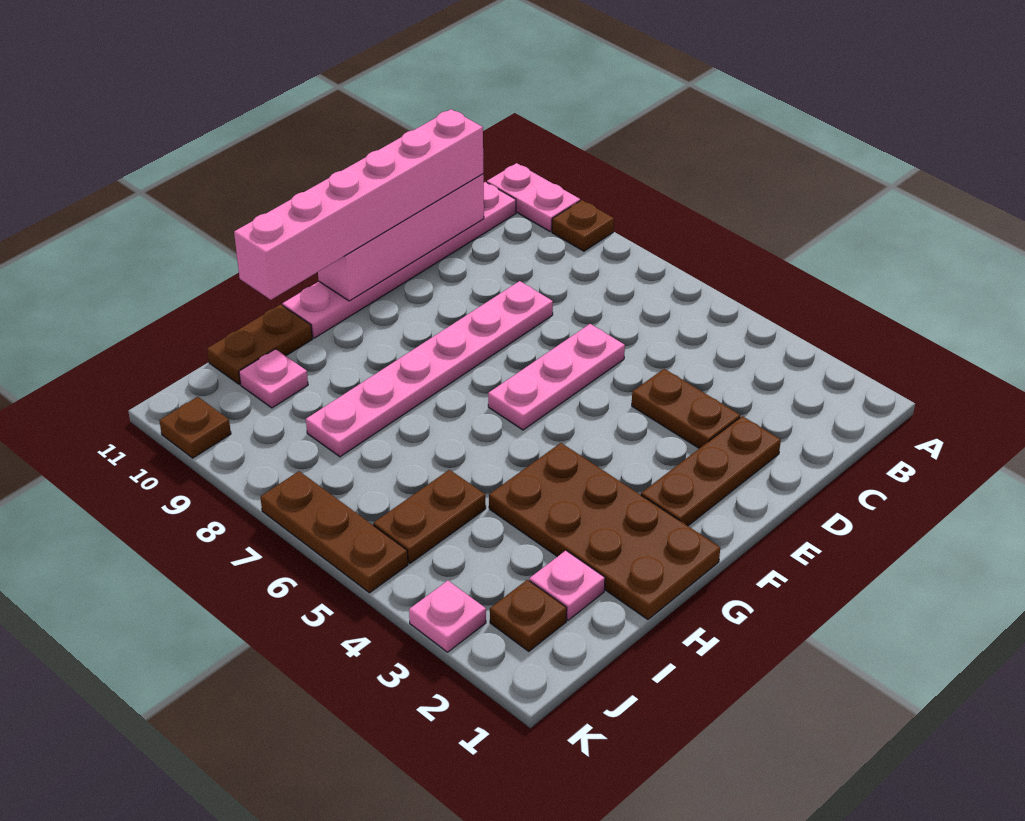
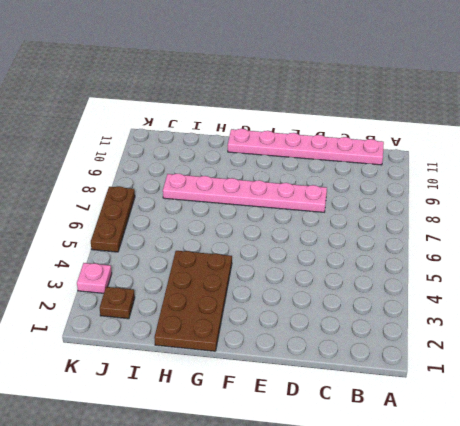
none -> brown plate A9 level 1
none -> pink plate A10:A11 level 1
none -> brown plate D2:F2 level 1

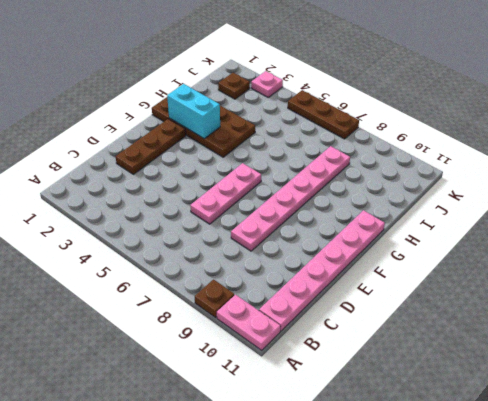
cyan brick G2:G3 level 2 -> none
none -> brown plate D3:D4 level 1
none -> brown plate H11:I11 level 1
none -> pink plate I2 level 1

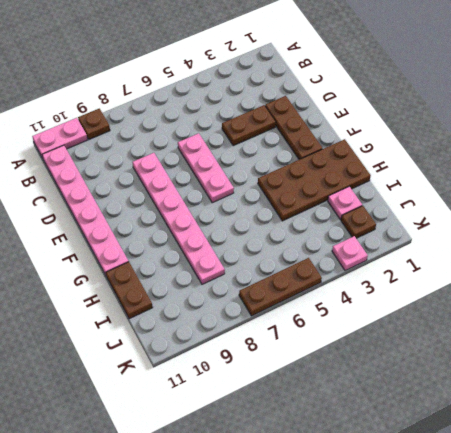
none -> brown plate I5:J5 level 1
none -> pink plate I10 level 1
none -> brown plate K10 level 1

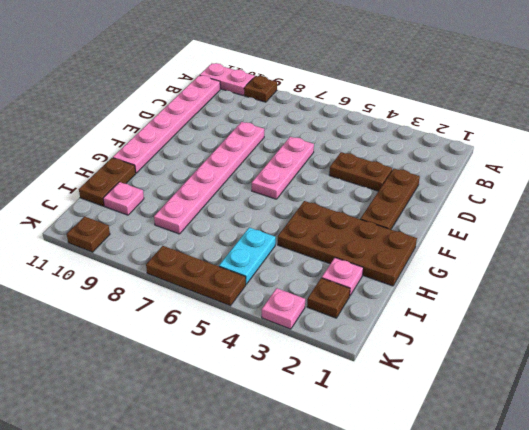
cyan plate I5:J5 level 1 -> brown plate I5:J5 level 1
none -> pink brick C11:F11 level 2
none -> pink brick C11:H11 level 3

